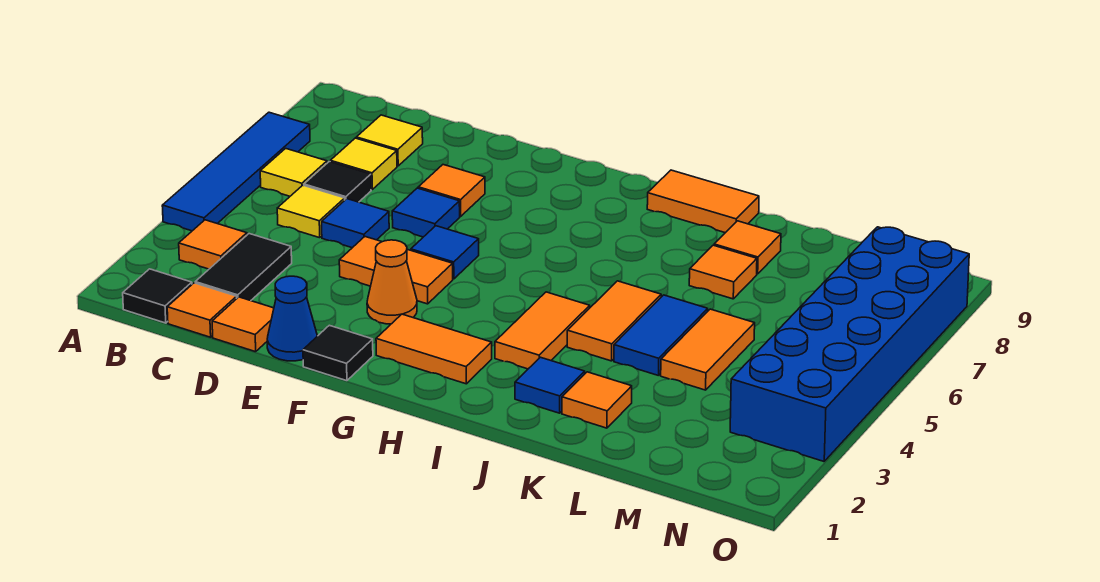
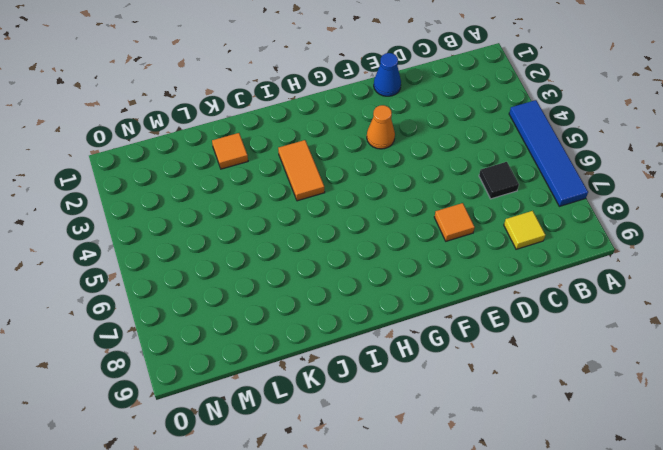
none -> black tile B1 level 1
none -> orange tile B3 level 1
none -> yellow tile B6 level 1
none -> orange tile C1 level 1

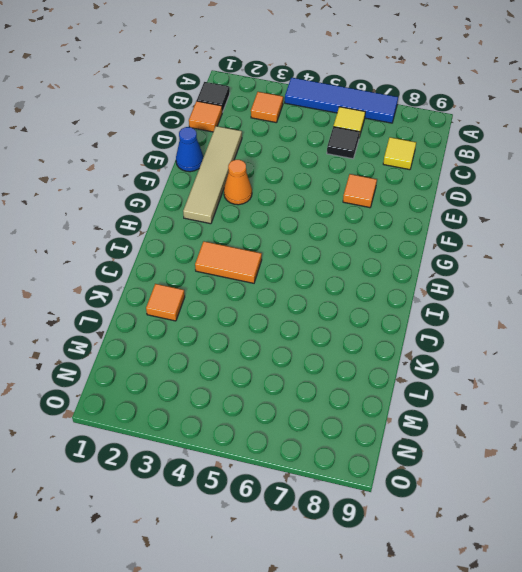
tan tile D2:G2 level 1 -> orange tile G2:H2 level 1
none -> black tile C2:C3 level 1
none -> yellow tile C5 level 1
none -> yellow tile C7 level 1
none -> orange tile D1 level 1

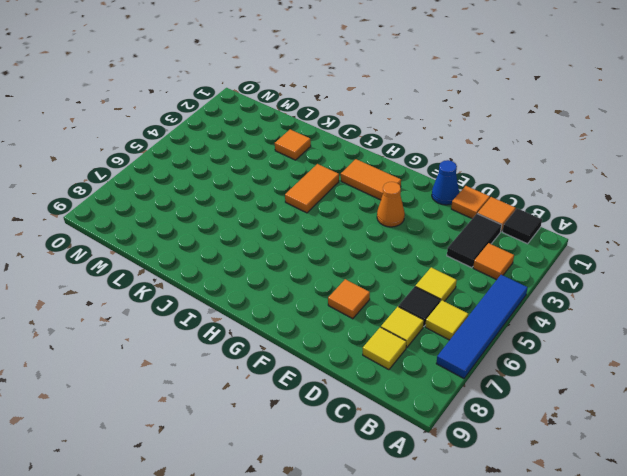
none -> blue tile D5 level 1
none -> orange tile E4:F4 level 1
none -> blue tile E6 level 1
none -> black tile F1 level 1

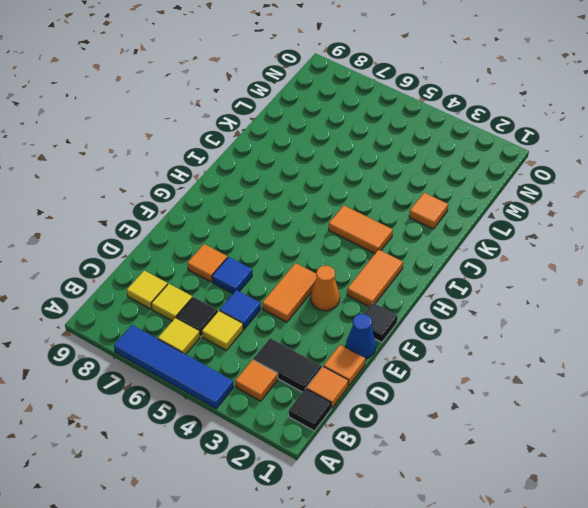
none -> blue tile F5 level 1
none -> orange tile I9:J9 level 1
none -> blue tile J2 level 1
none -> orange tile J4:J5 level 1

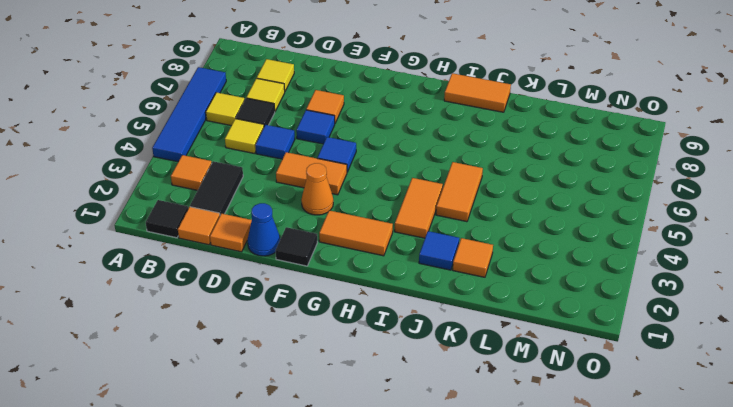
none -> blue tile K4:K5 level 1
none -> orange tile K7 level 1
none -> orange tile K8 level 1
none -> orange tile L4:L5 level 1

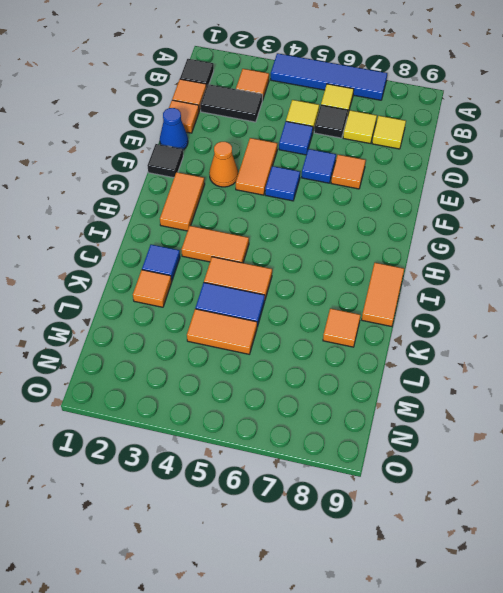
none -> orange tile K7 level 1
none -> blue brick N3:O8 level 1

